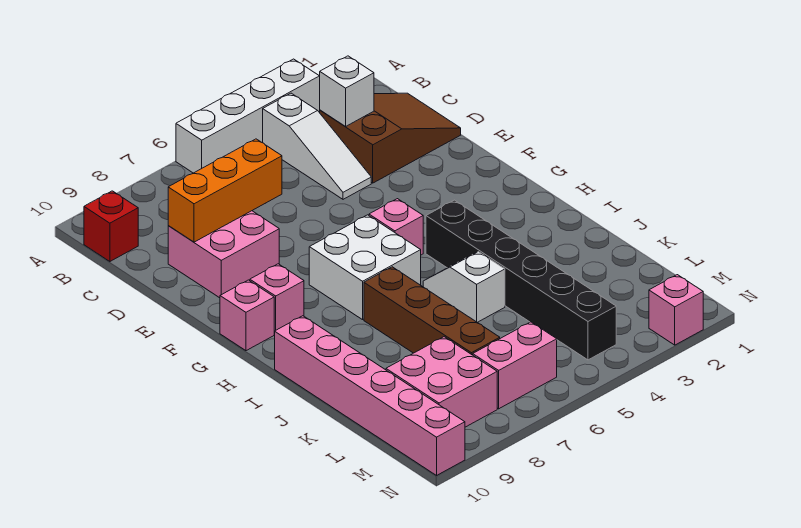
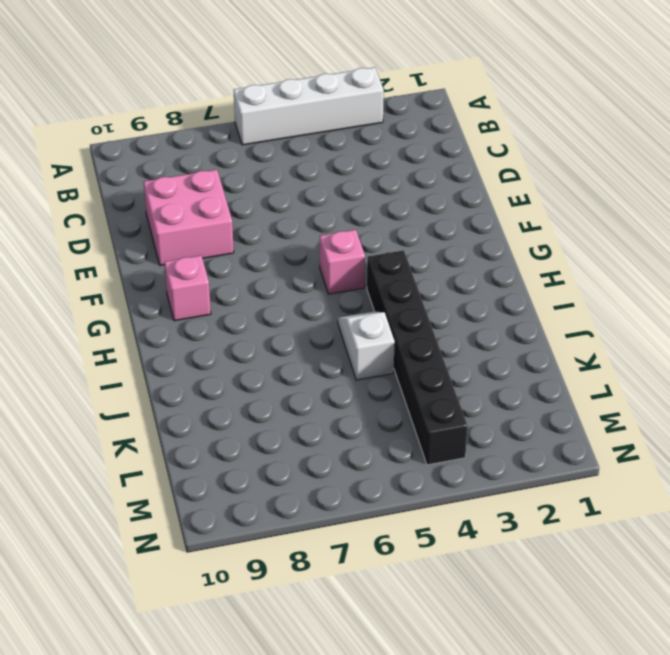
none -> white slope B4:D4 level 1 top B
none -> red brick B10 level 1
none -> brown slope C1:D3 level 1 top 3

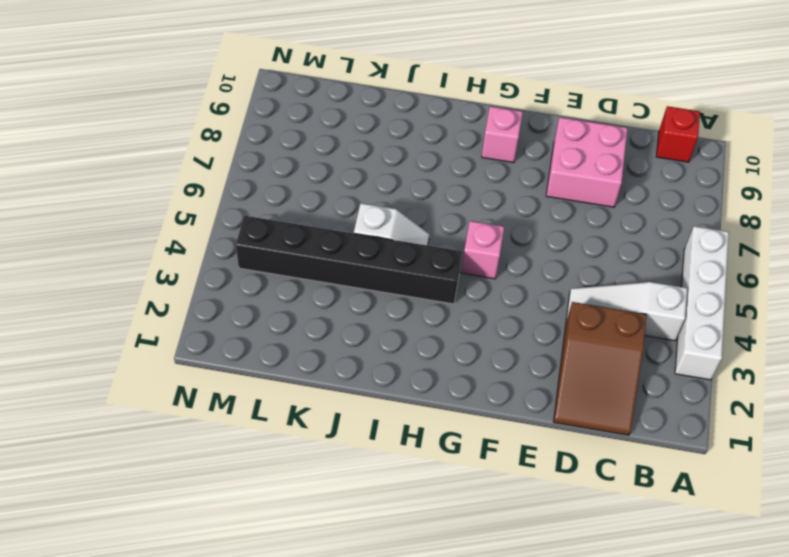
none -> white brick G6:H7 level 1
none -> pink brick G10 level 1
none -> brown brick I7:L7 level 1

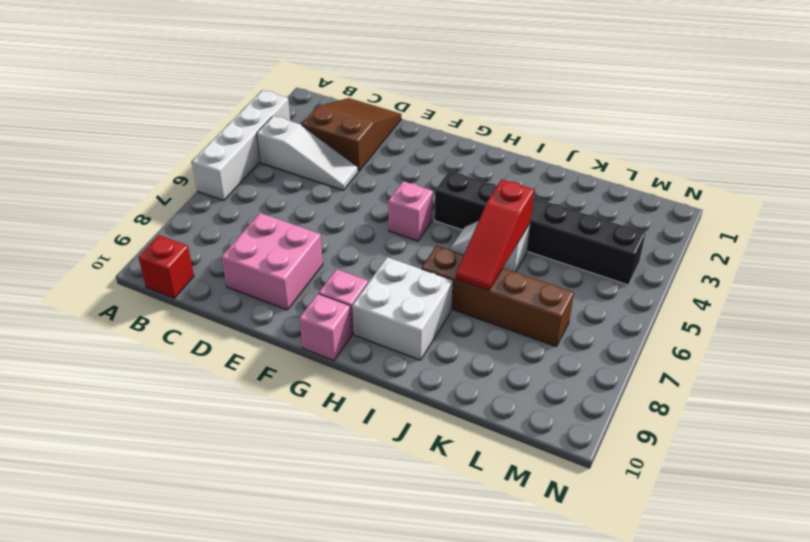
white brick H8:I9 level 1 -> white brick G6:H7 level 1
red slope J5:J7 level 2 top 5 -> none
none -> pink brick I10:N10 level 1
none -> pink brick L8:M9 level 1
none -> pink brick M6:M7 level 1

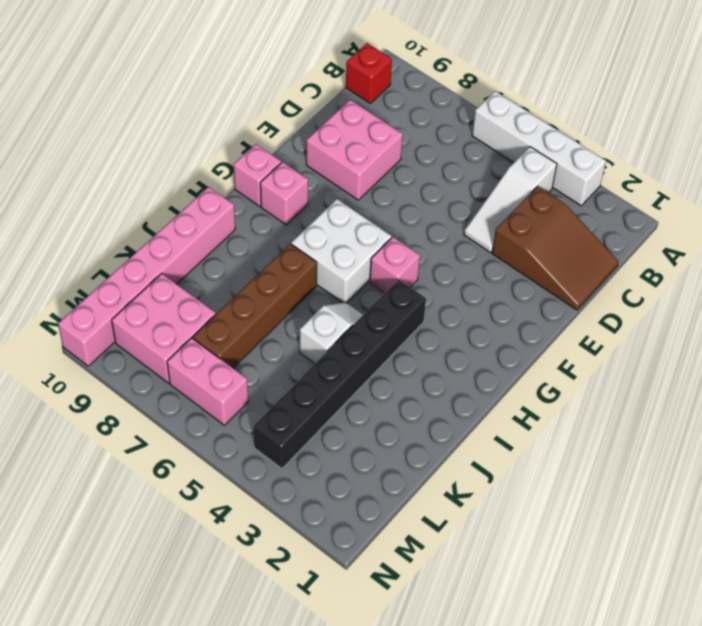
none -> pink brick N2 level 1
none -> white brick C3 level 2
none -> orange brick D7:D9 level 2

